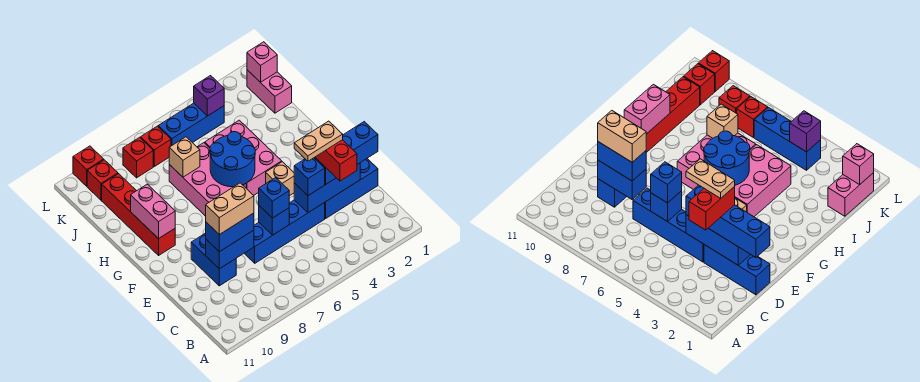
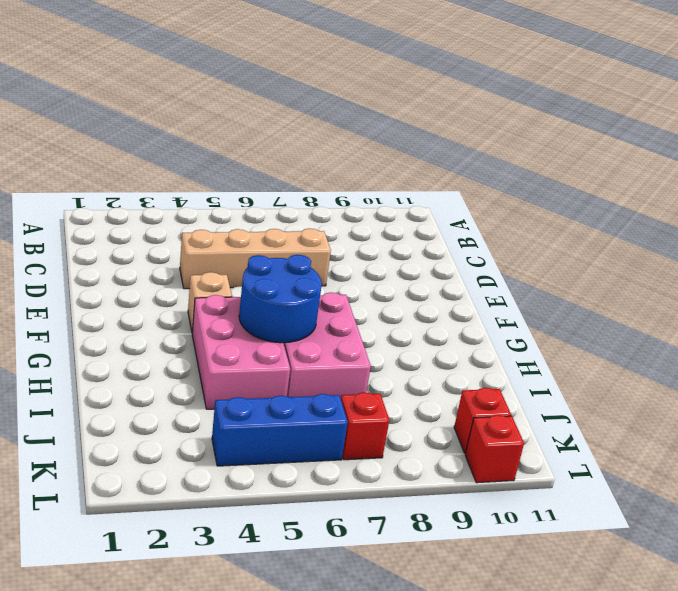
tan brick D4:D7 level 1 -> blue brick D4:D7 level 1
none -> blue brick D1:D3 level 1
none -> blue brick D9:E9 level 1
none -> red brick G10:J10 level 1

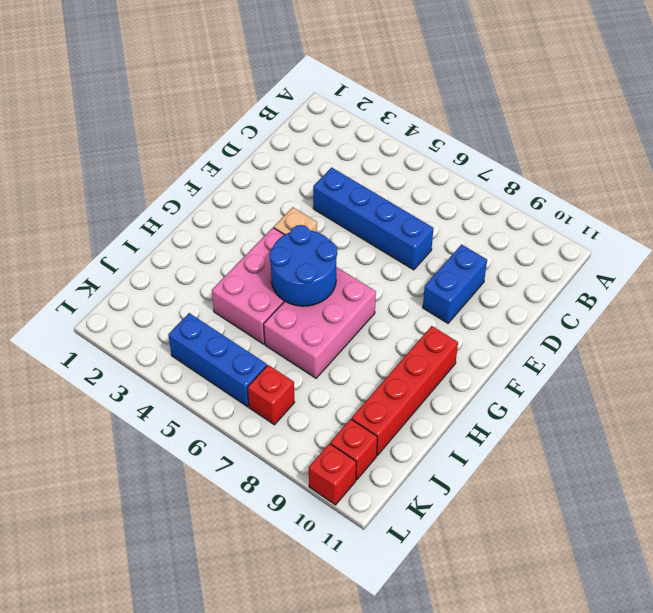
none -> blue brick D1:D3 level 1
none -> pink brick J1:K1 level 1
none -> red brick K8 level 1

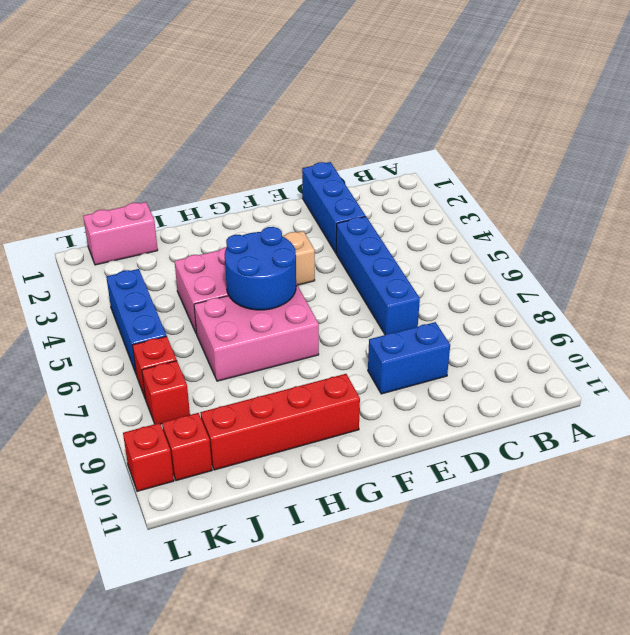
none -> blue brick D2:D4 level 2
none -> blue brick D6 level 2
none -> blue brick D8:D9 level 2

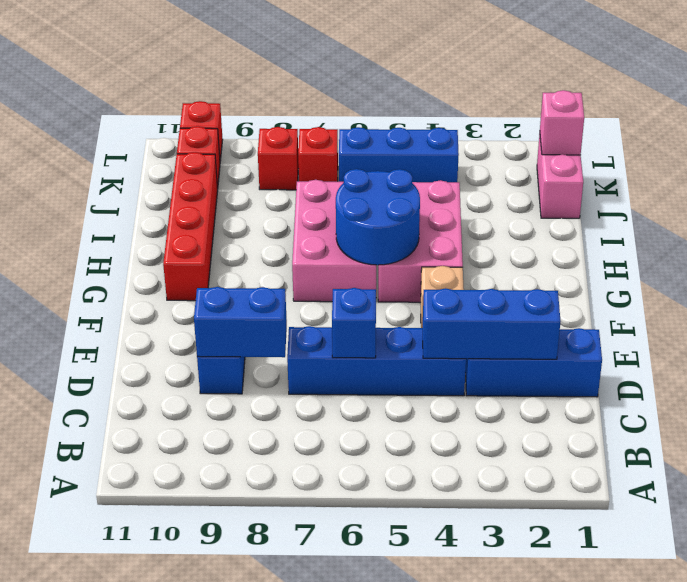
none -> pink brick G10:H10 level 2
none -> tan brick I7 level 2
none -> purple brick K4 level 2

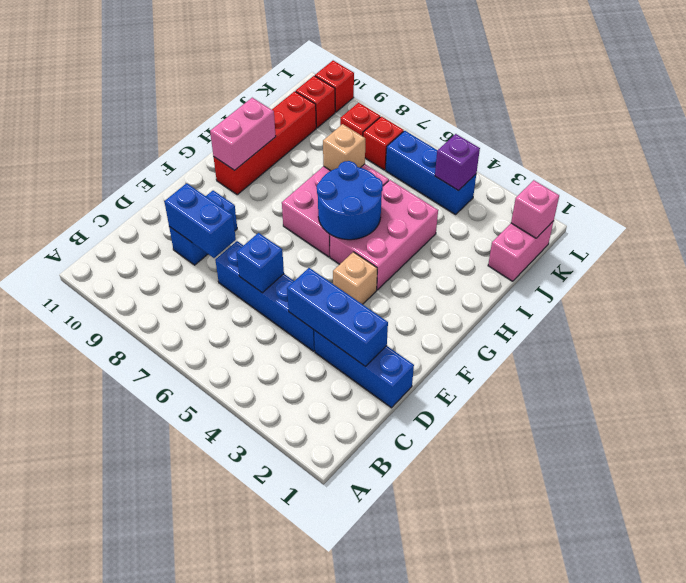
none -> blue brick D1:D3 level 3
none -> blue brick D4 level 3
none -> blue brick D6 level 3

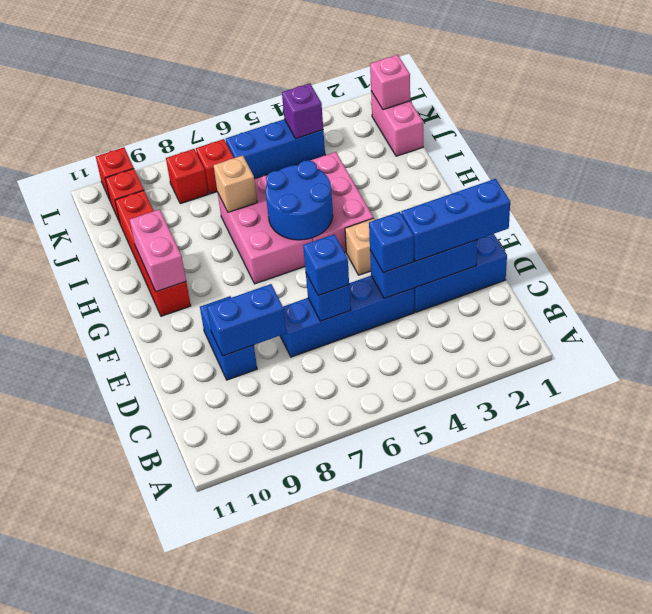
none -> blue brick D8:D9 level 3
none -> red brick C3:D3 level 4
none -> tan brick D8:D9 level 4

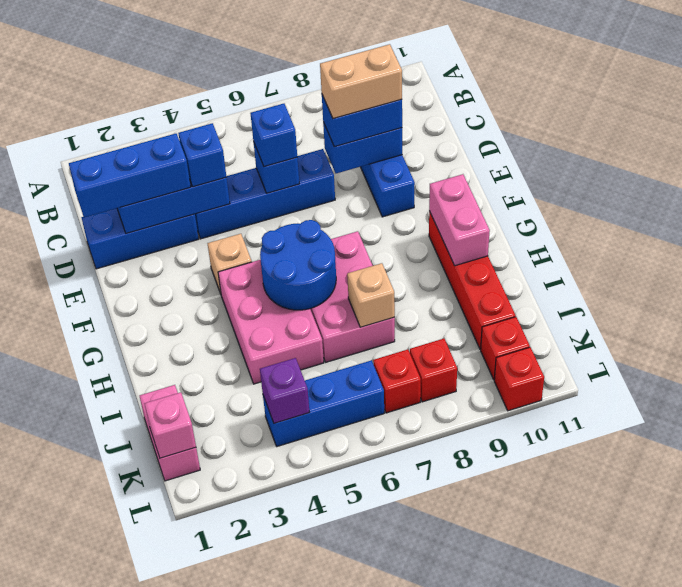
none -> red brick C3:D3 level 4
none -> tan plate D3:D4 level 5

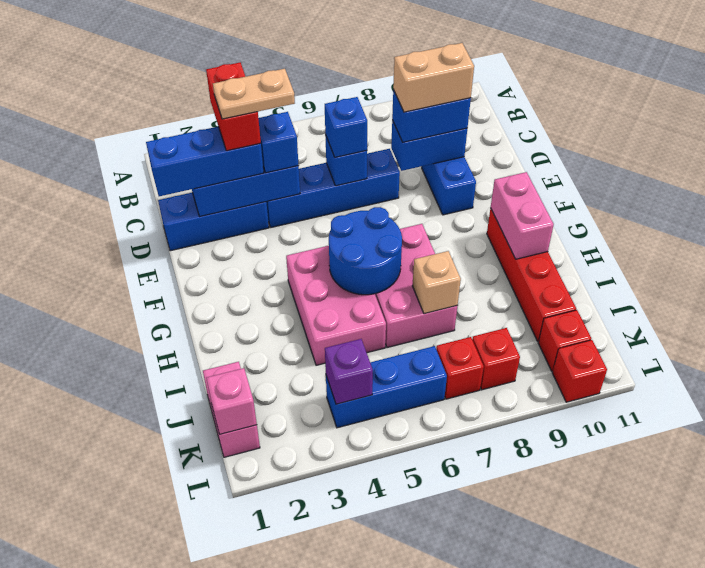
none -> tan brick F4 level 1

